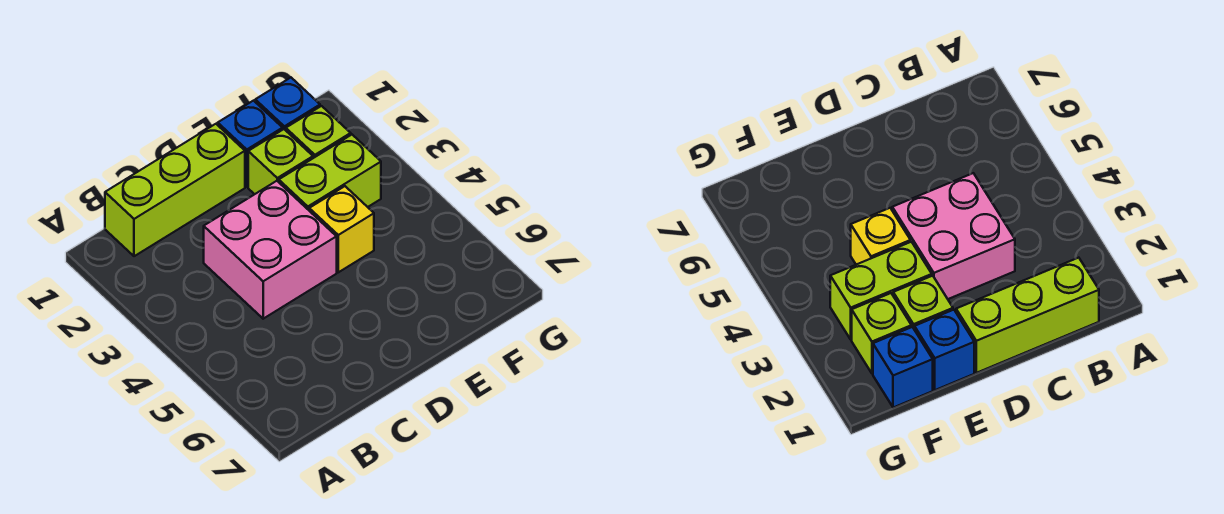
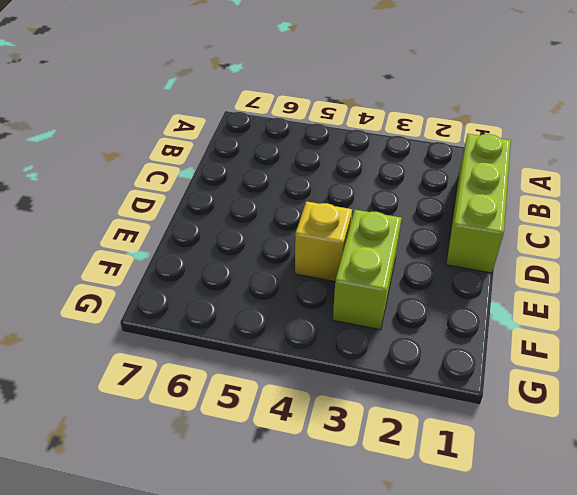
none -> pink brick C3:D4 level 1
none -> blue brick E1 level 1

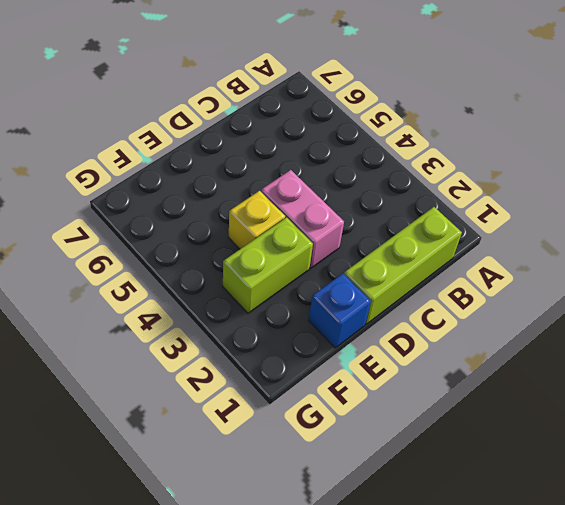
pink brick D3:D4 level 1 -> pink brick C3:D4 level 1
none -> lime brick E2 level 1
none -> blue brick F1 level 1

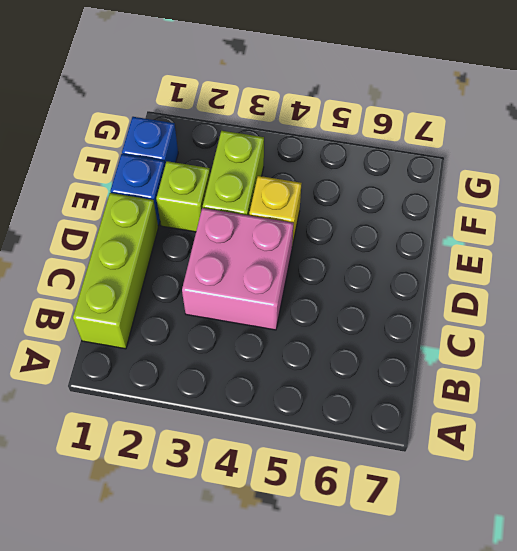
none -> lime brick F2 level 1

